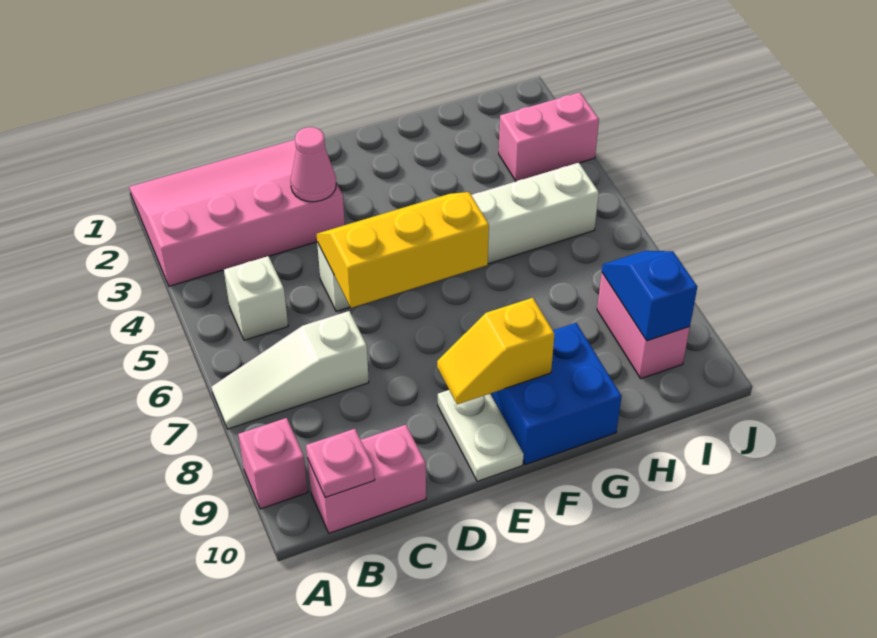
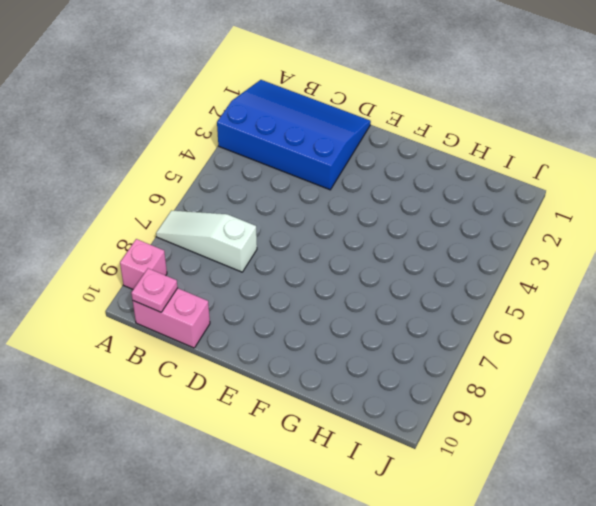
blue slope A1:D3 level 1 top 3 -> pink slope A1:D3 level 1 top 3
none -> white brick B5 level 1
none -> white brick D5:I5 level 1
none -> white plate E9:E10 level 1

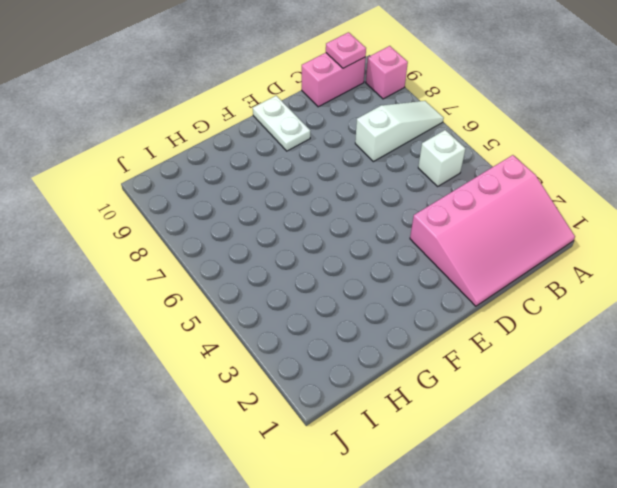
none -> white brick D5:I5 level 1
none -> blue brick F9:G10 level 1
none -> pink brick I3:J3 level 1

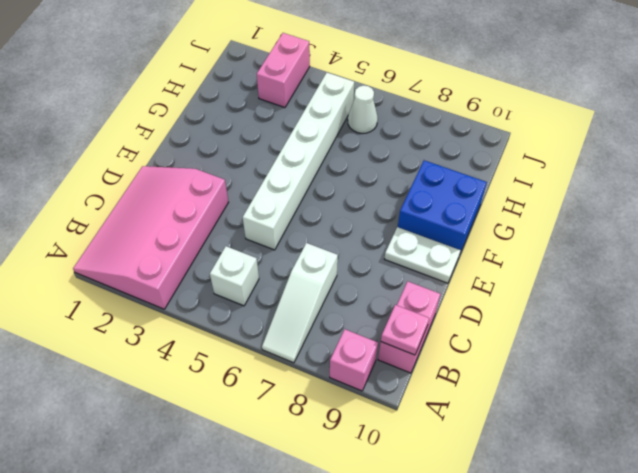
white cone I6 level 1 -> none
none -> pink brick I8:I9 level 1
none -> pink cone D3 level 2
none -> yellow slope D5:F6 level 2 top 6

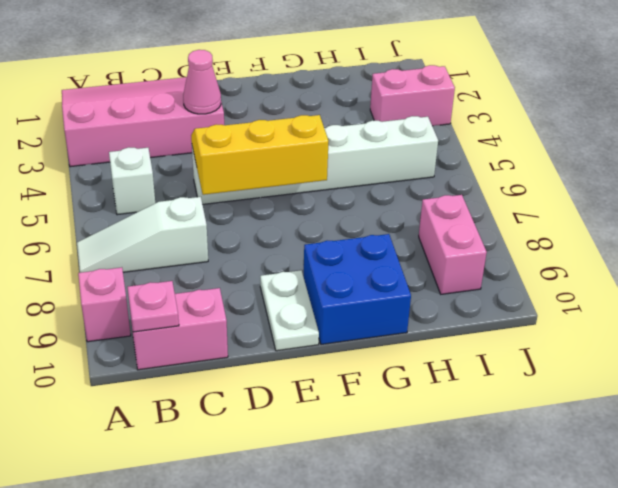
none -> yellow slope E9:F9 level 2 top F
none -> blue slope I8:I9 level 2 top 9

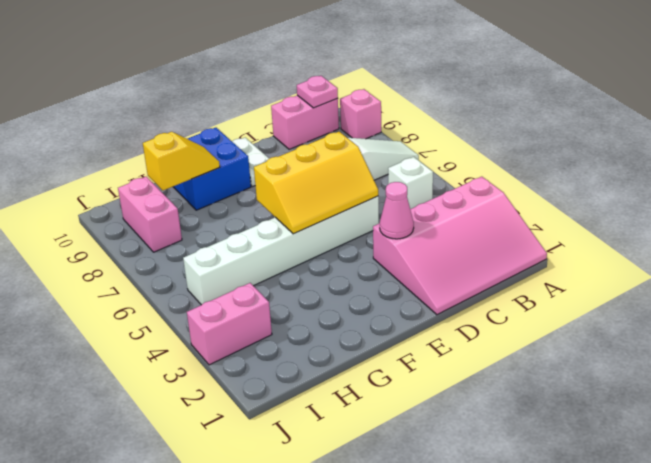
yellow slope G9:H9 level 2 top H -> yellow slope E9:F9 level 2 top F
none -> blue slope I8:I9 level 2 top 9

